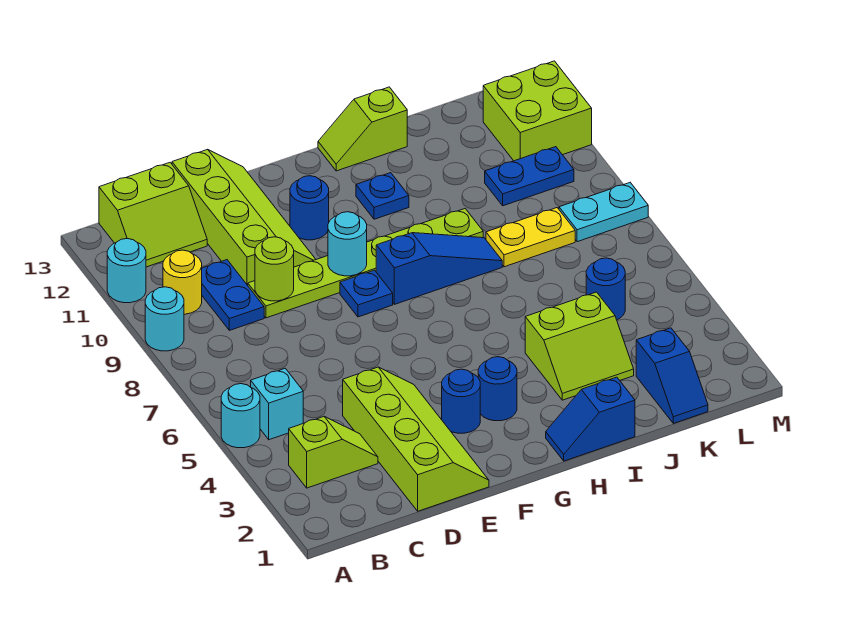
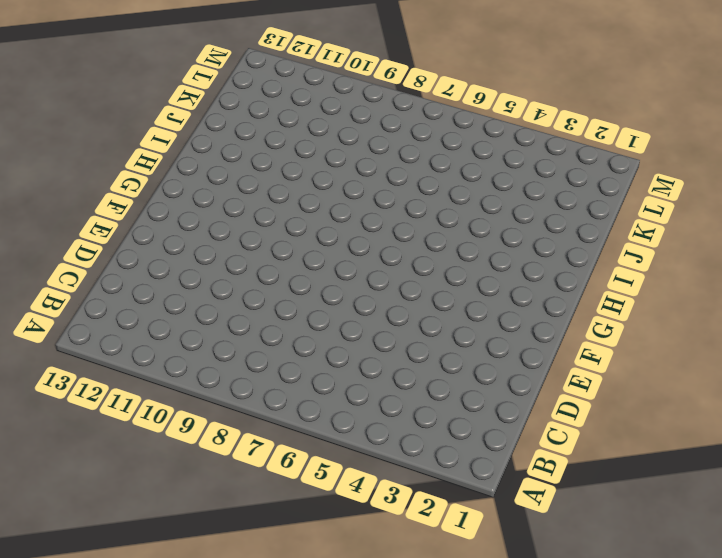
none -> cyan round brick A5 level 1
none -> cyan round brick A9 level 1
none -> cyan round brick A11 level 1

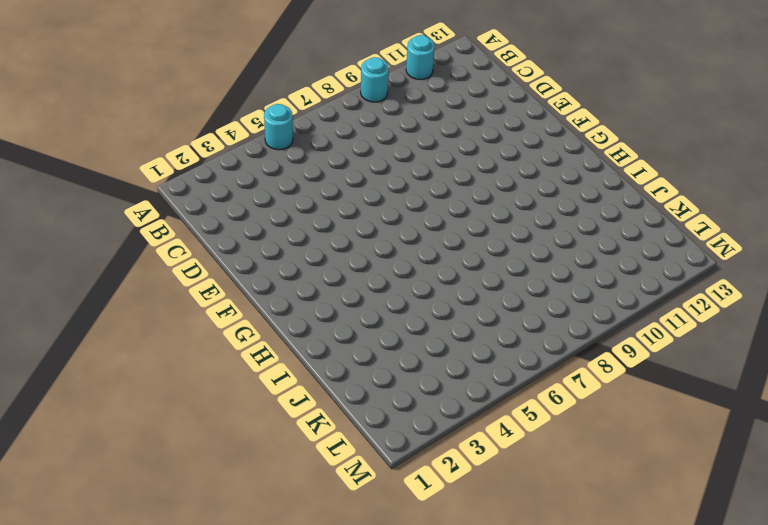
none -> lime slope B3:C3 level 1 top B
none -> cyan brick B5 level 1
none -> yellow round brick B10 level 1

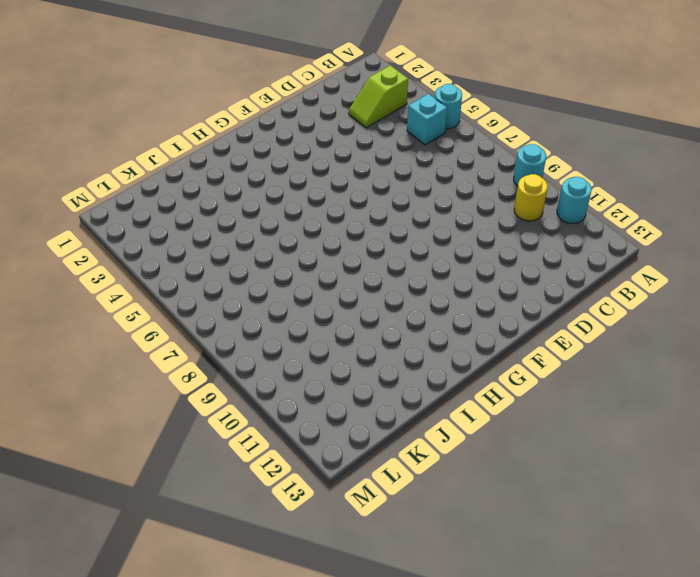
none -> lime slope B12:C13 level 1 top 13
none -> blue plate C9:C10 level 1
none -> lime slope D1:E4 level 1 top D

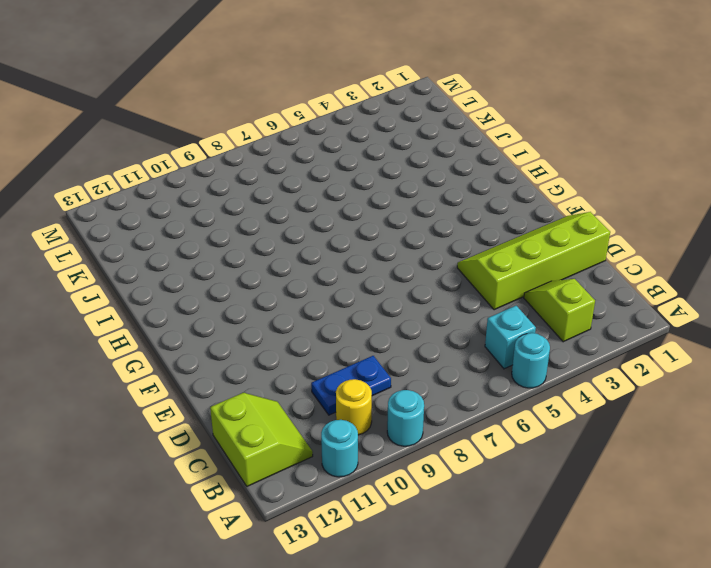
none -> lime plate D9:I9 level 1
none -> lime slope D10:E13 level 1 top D
none -> blue round brick F3 level 1

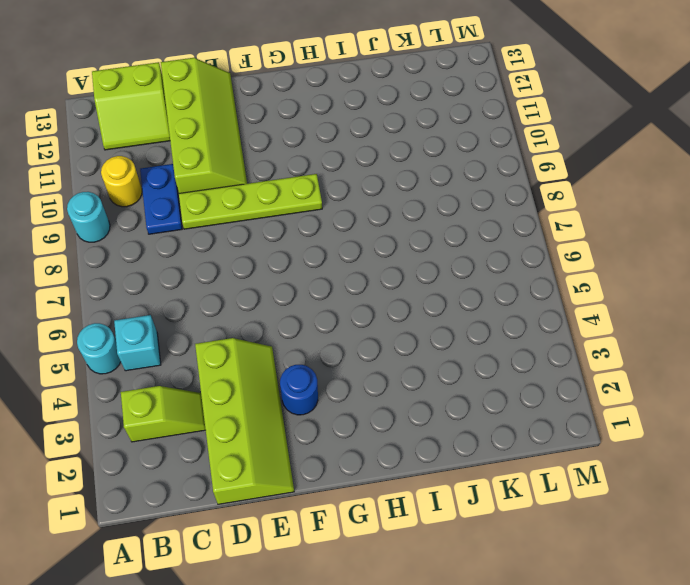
lime plate D9:G9 level 1 -> lime plate D9:I9 level 1
none -> cyan round brick A11 level 1
none -> blue plate F8 level 1
none -> blue round brick F11 level 1

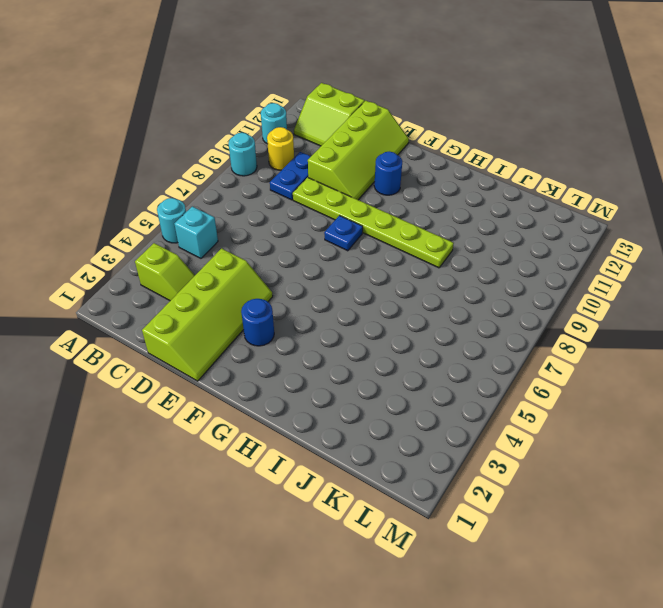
none -> blue round brick G3 level 1
none -> blue slope G8:I8 level 1 top G
none -> blue slope H1:I1 level 1 top I

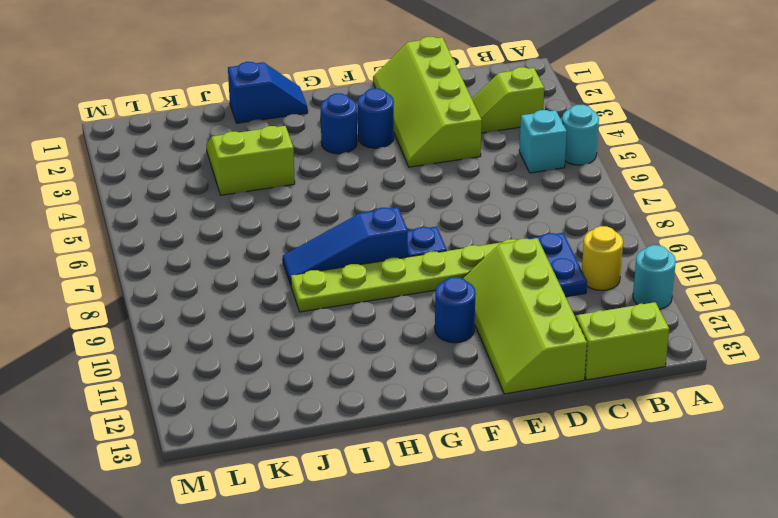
none -> cyan round brick A9 level 1
none -> blue plate H11 level 1
none -> lime slope H13:I13 level 1 top I

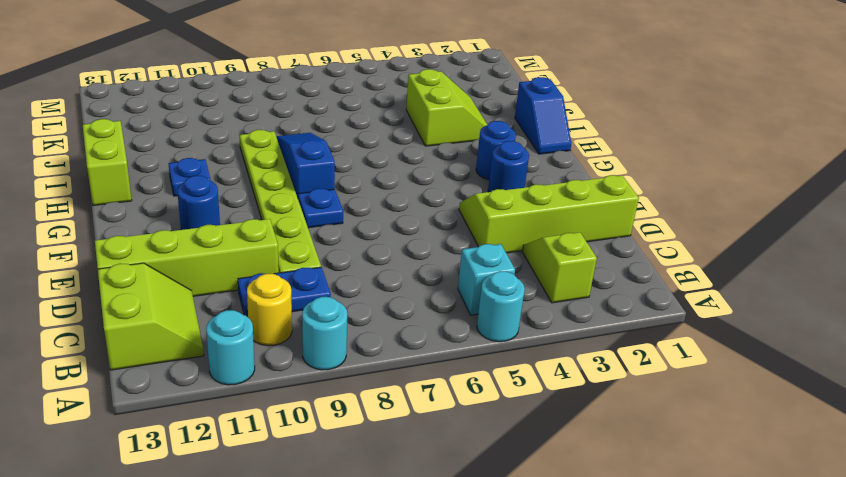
lime brick H13:I13 level 1 -> lime slope H13:I13 level 1 top I
none -> yellow plate J8:K8 level 1
none -> blue slope K1:K2 level 1 top 2
none -> blue round brick K5 level 1

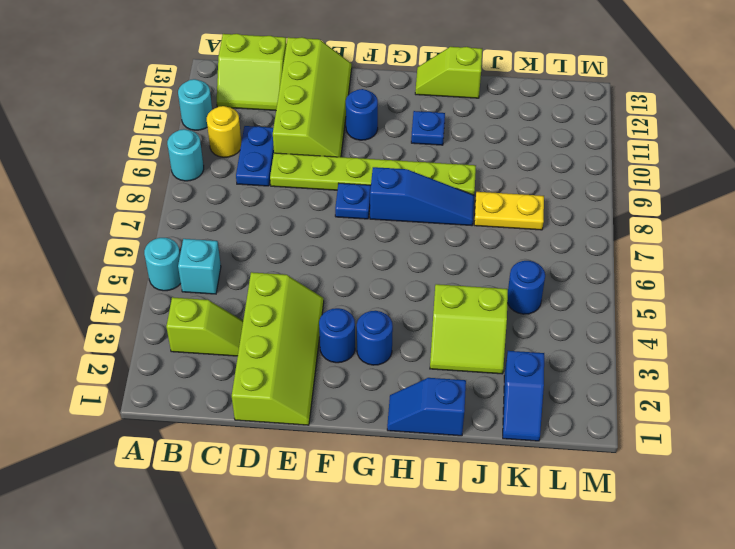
none -> blue plate K10:L10 level 1
none -> cyan plate L8:M8 level 1
none -> lime brick L11:M12 level 1

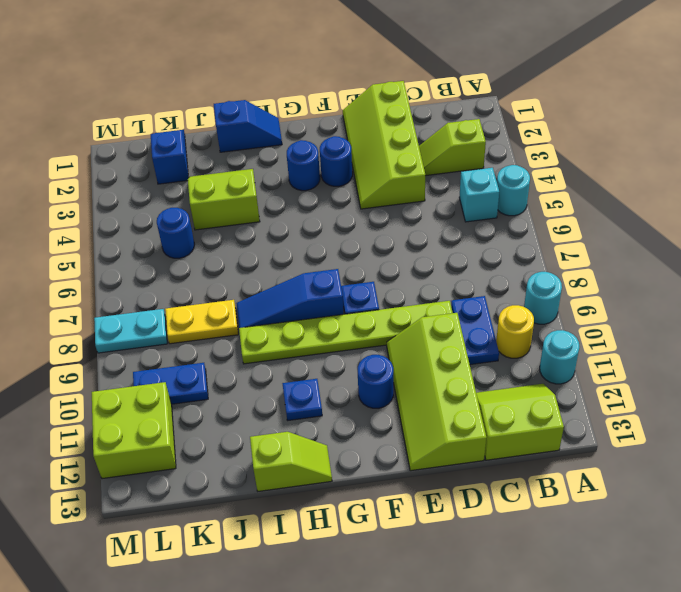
none -> lime round brick D9 level 2
none -> cyan round brick F9 level 2

